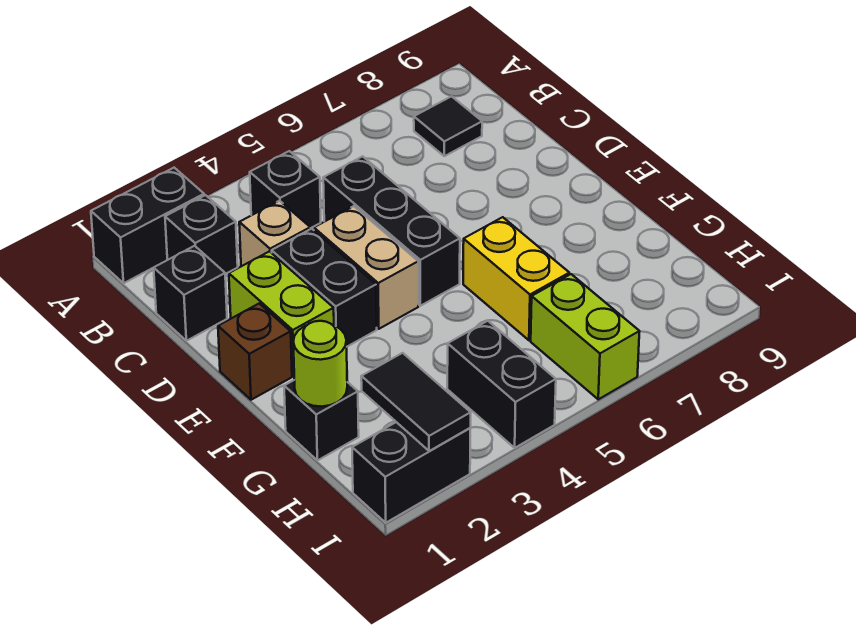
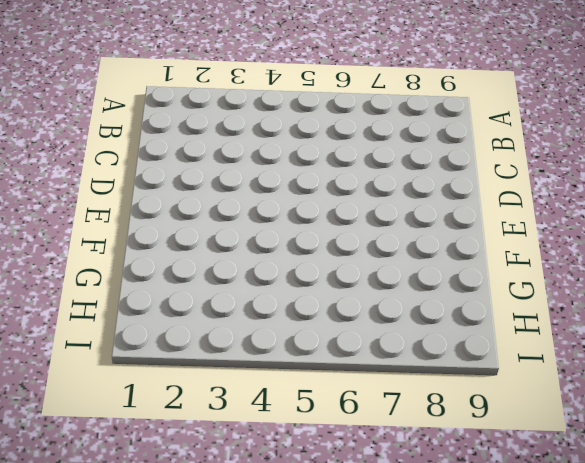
none -> black brick A1:A2 level 1
none -> black brick B2 level 1
none -> black brick B4 level 1

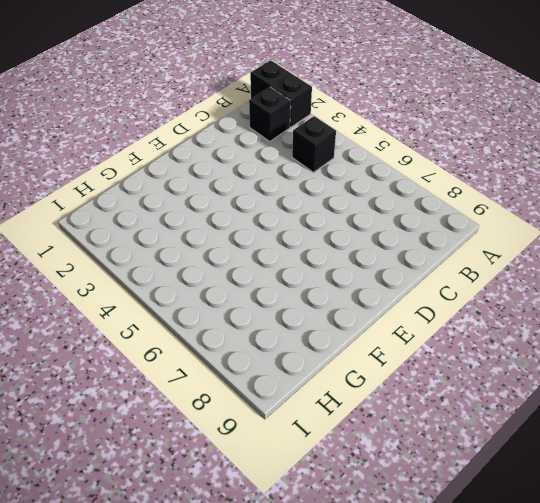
none -> black tile B8 level 1
none -> black brick C1 level 1
none -> tan brick C3 level 1

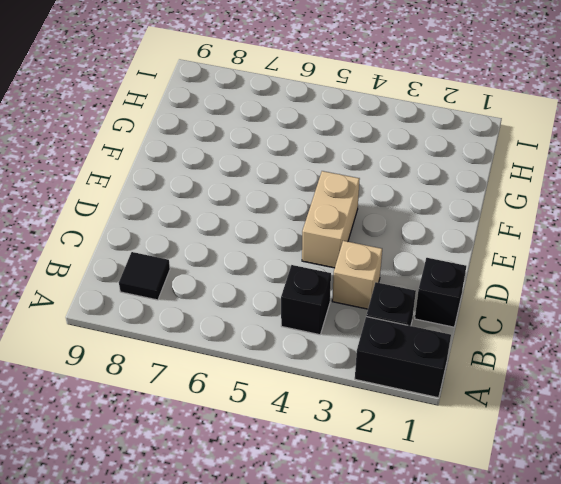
none -> black brick C5:E5 level 1
none -> lime brick D2:E2 level 1
none -> black brick D3:E3 level 1

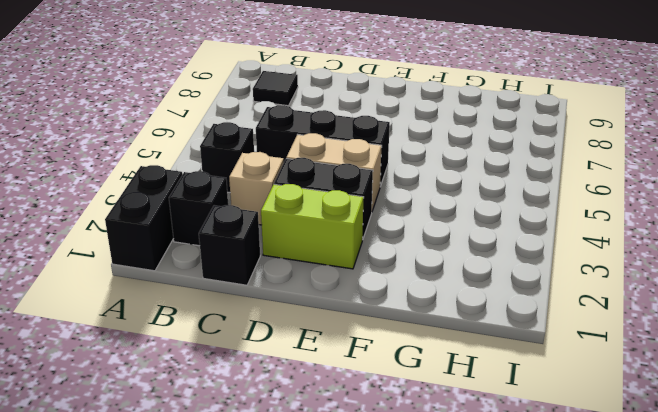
none -> brown brick E1 level 1
none -> yellow brick F6:G6 level 1
none -> black brick G1 level 1

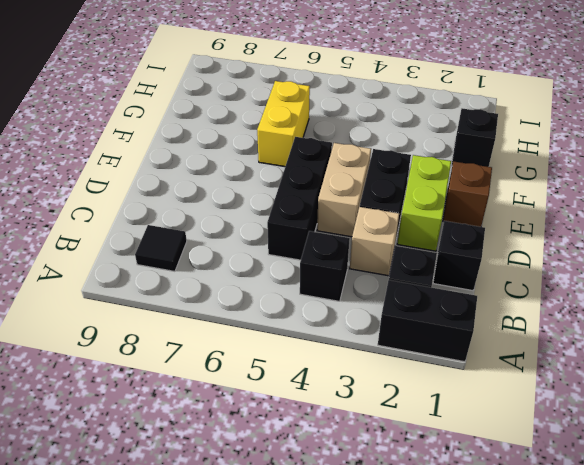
none -> black brick H4:I4 level 1
none -> lime brick H6:I6 level 1
none -> black brick I1:I2 level 1

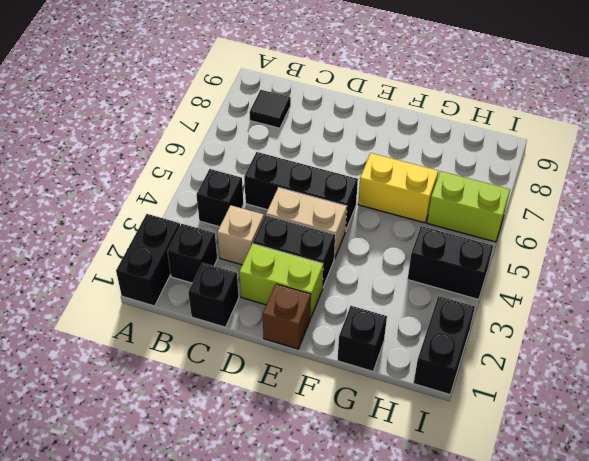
none -> lime round brick G1 level 2
none -> black tile H2:I2 level 2

